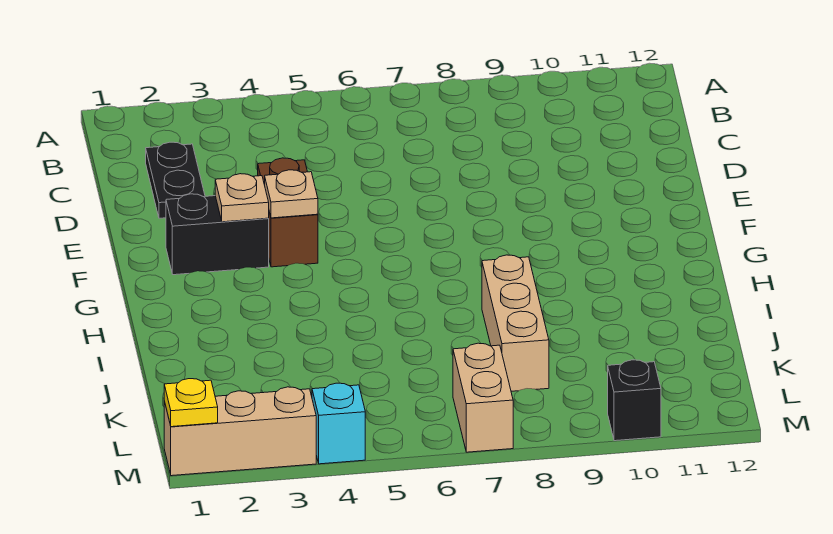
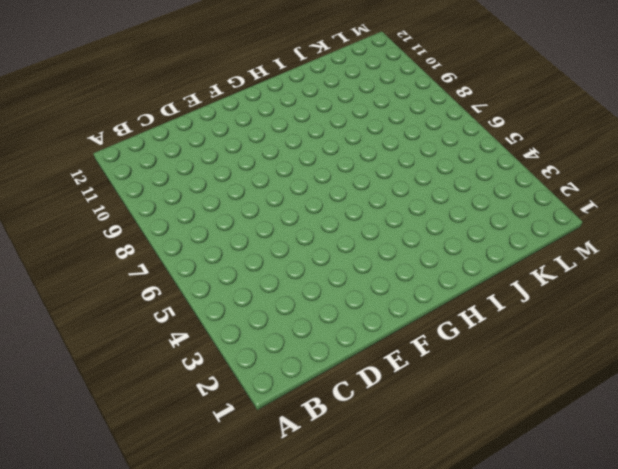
none -> black plate C2:D2 level 1
none -> brown brick E4:F4 level 1

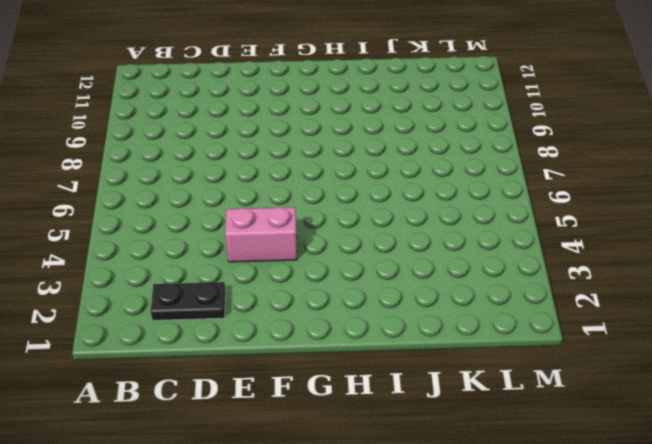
pink brick E4:F4 level 1 -> brown brick E4:F4 level 1
none -> black brick F2:F3 level 1
none -> tan brick I8:K8 level 1

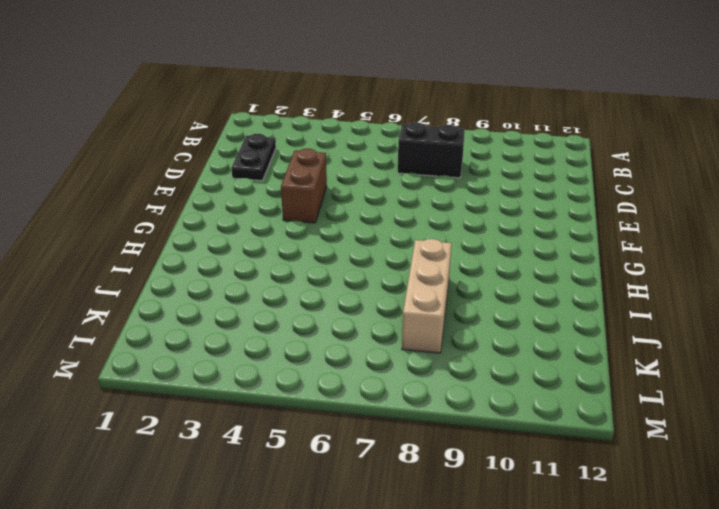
black brick C7:C8 level 1 -> black brick F2:F3 level 1
none -> tan brick L7:M7 level 1
none -> tan brick M1:M3 level 1

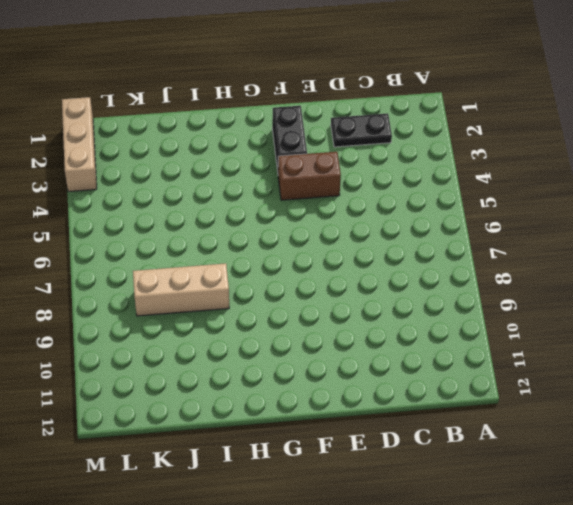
none -> tan brick L7:M7 level 1
none -> cyan brick M4 level 1

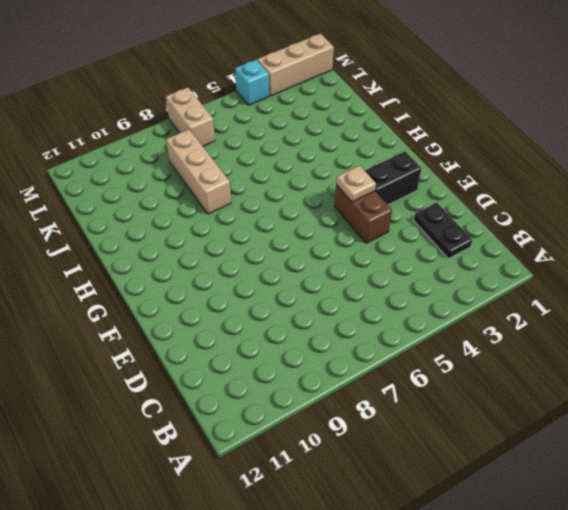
none -> black brick M10 level 1
none -> tan plate F3 level 2

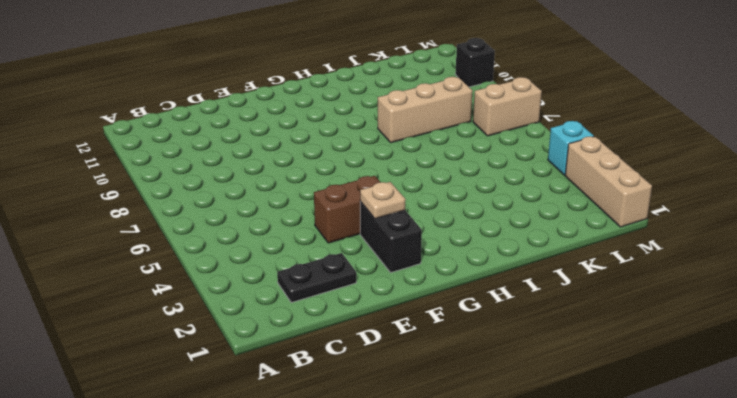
none -> tan plate F4 level 2
none -> yellow plate M1 level 2

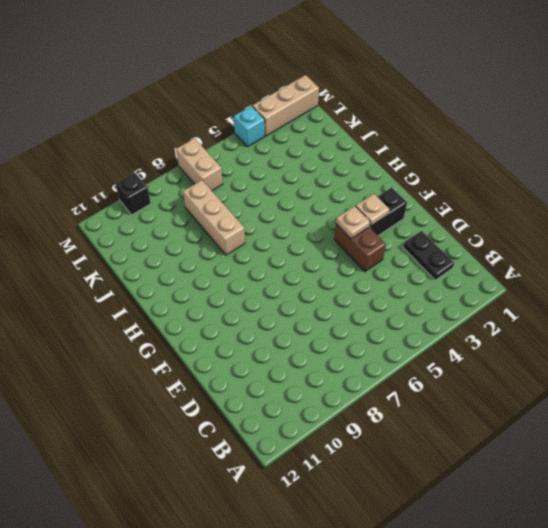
none -> yellow plate M1 level 2

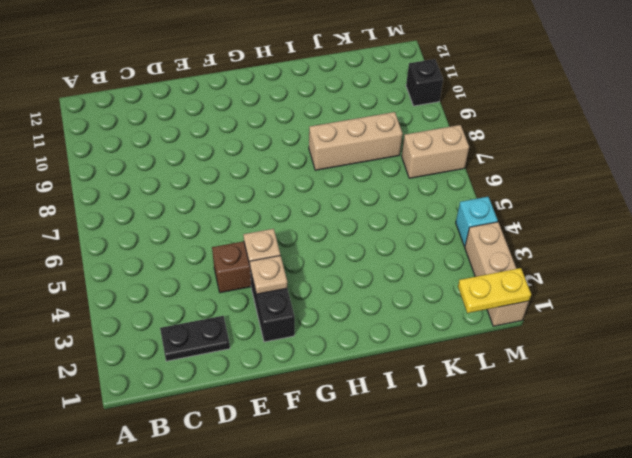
yellow plate L1:M1 level 2 -> yellow plate M1 level 2

